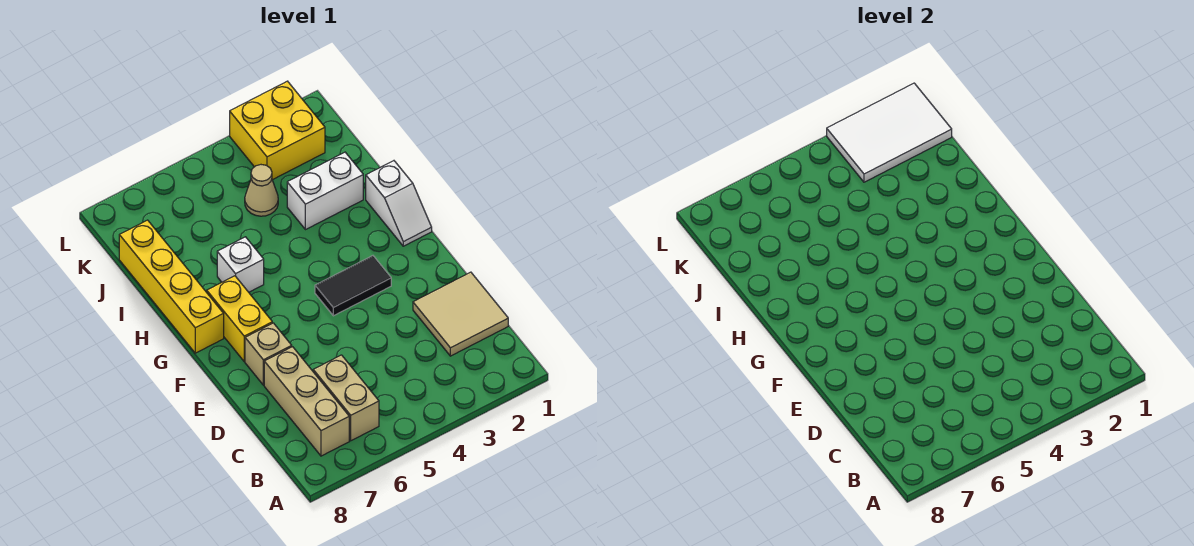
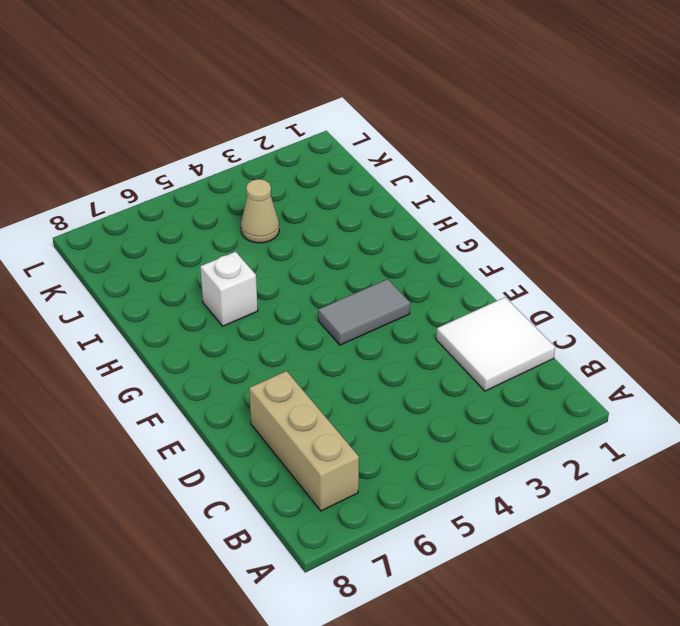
white tile C1:D2 level 1 -> tan tile C1:D2 level 1
grey tile F3:F4 level 1 -> black tile F3:F4 level 1
none -> tan brick B6:C6 level 1
none -> tan brick E7 level 1
none -> yellow brick F7:G7 level 1

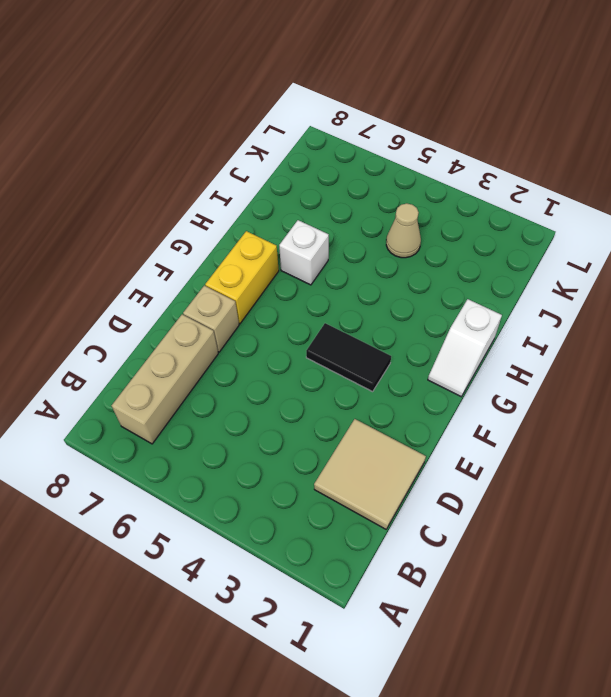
none -> tan brick B6:C6 level 1
none -> yellow brick G8:J8 level 1
none -> white brick I2:I3 level 1

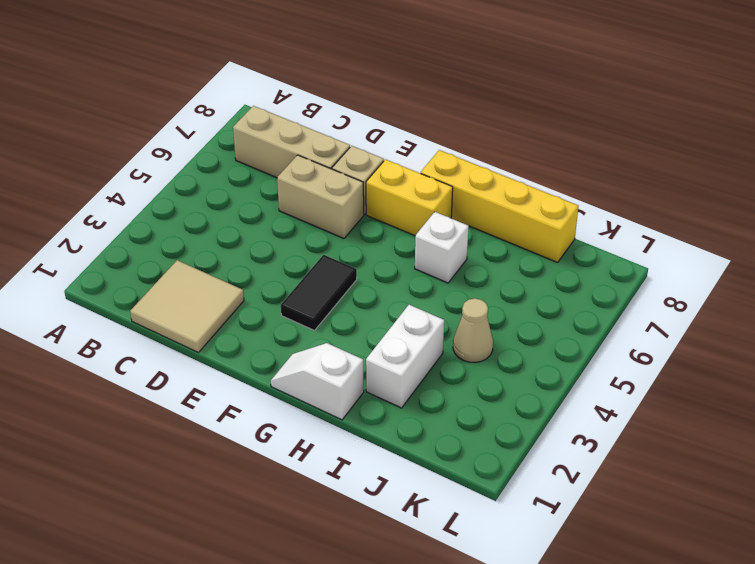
tan brick D6:E6 level 1 -> tan brick B6:C6 level 1
none -> yellow brick K2:L3 level 1
none -> white tile K1:L3 level 2

